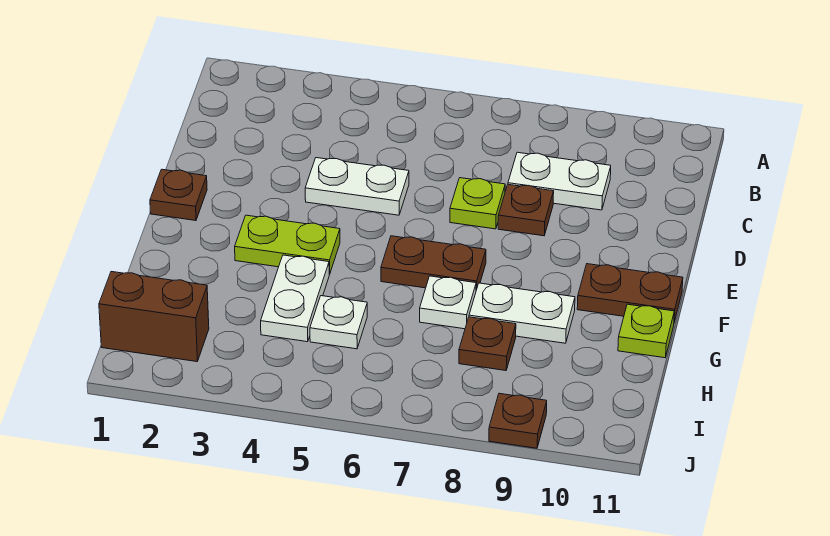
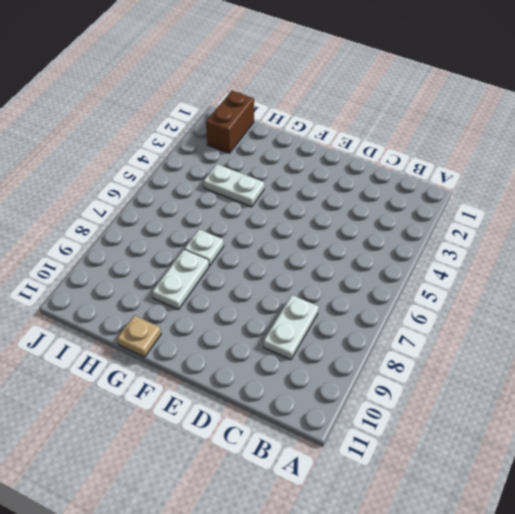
tan plate G11 level 1 -> lime plate G11 level 1
none -> white plate D4:D5 level 1
none -> lime plate D7 level 1
none -> brown plate D8 level 1

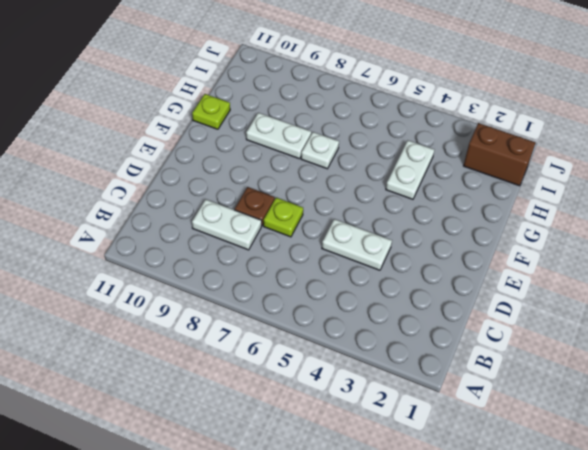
none -> brown plate E1 level 1
none -> lime plate F3:F4 level 1
none -> brown plate F6:F7 level 1

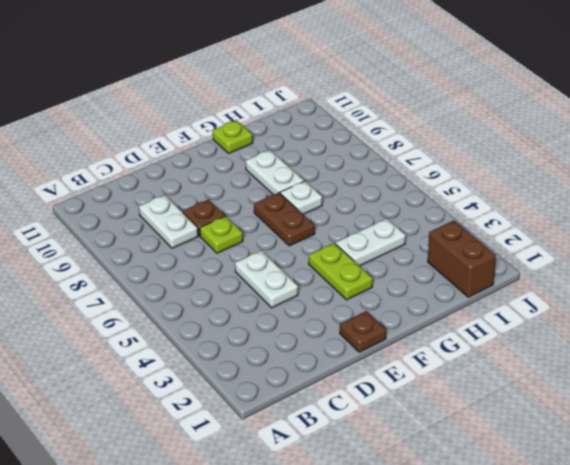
none -> brown plate F10:F11 level 1
none -> white plate H5 level 1
none -> brown plate H8 level 1

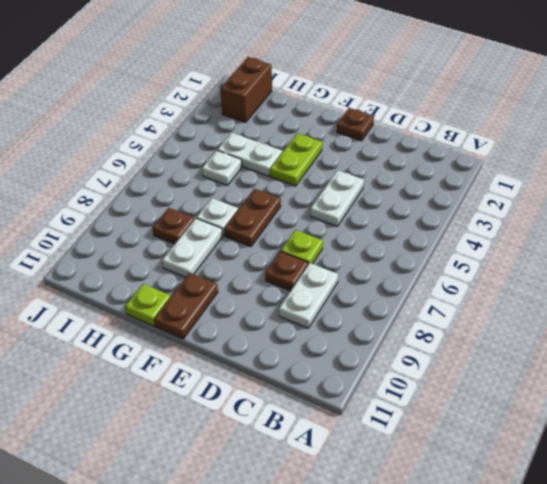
none -> brown plate J9 level 1

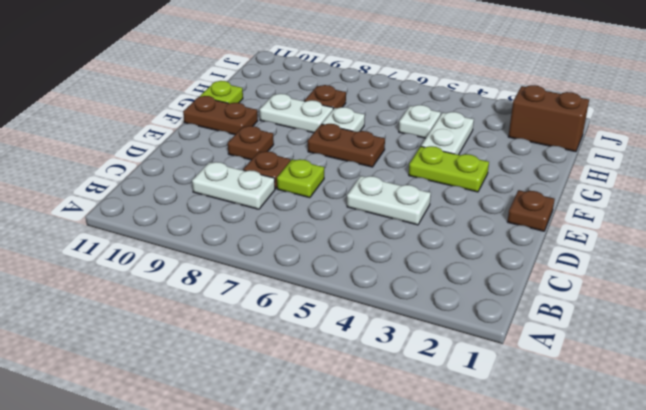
brown plate E9 level 1 -> brown plate J9 level 1

